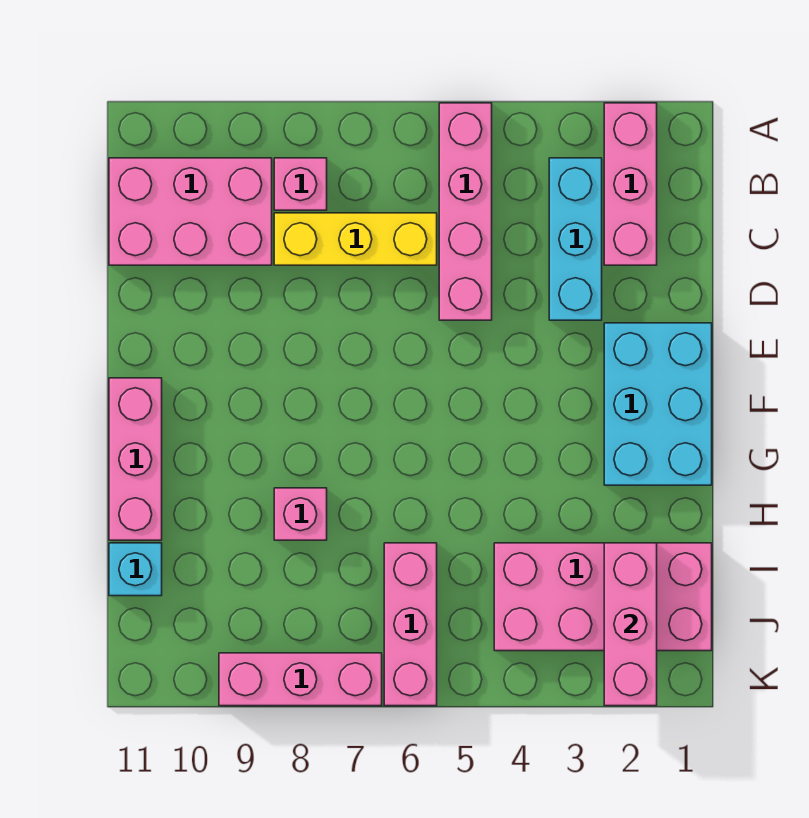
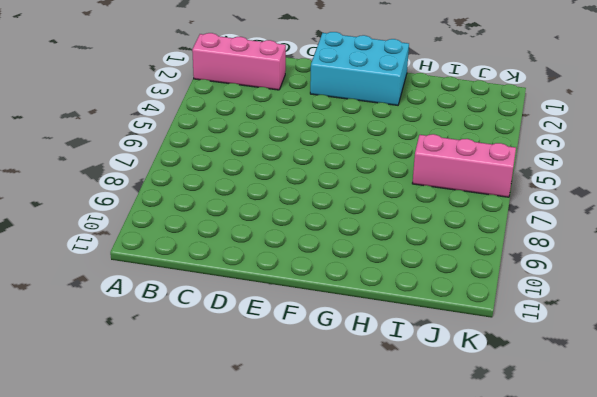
none -> pink brick A5:D5 level 1
none -> cyan brick B3:D3 level 1
none -> pink brick B8 level 1

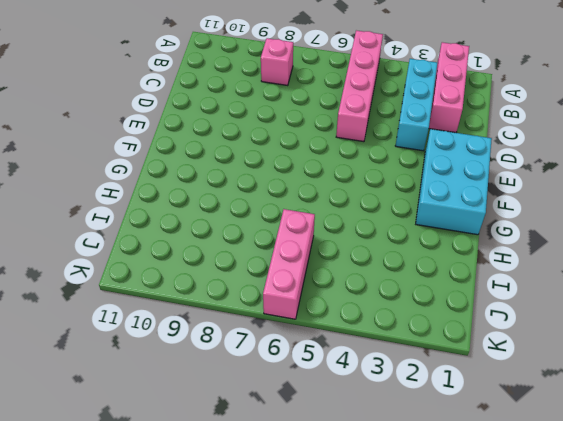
none -> pink brick B9:C11 level 1
none -> yellow brick C6:C8 level 1
none -> pink brick F11:H11 level 1

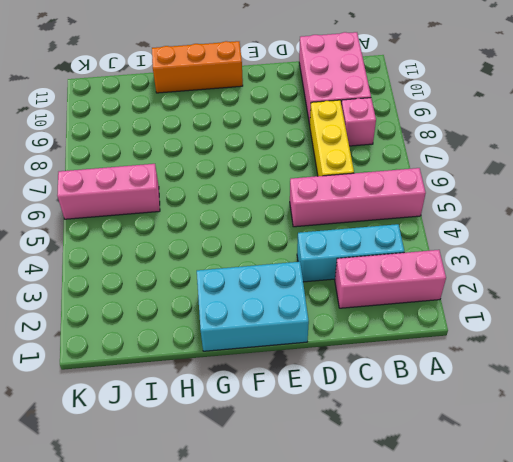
orange brick F11:H11 level 1 -> pink brick F11:H11 level 1
none -> pink brick H8 level 1
none -> pink brick I1:J4 level 1
none -> cyan brick I11 level 1

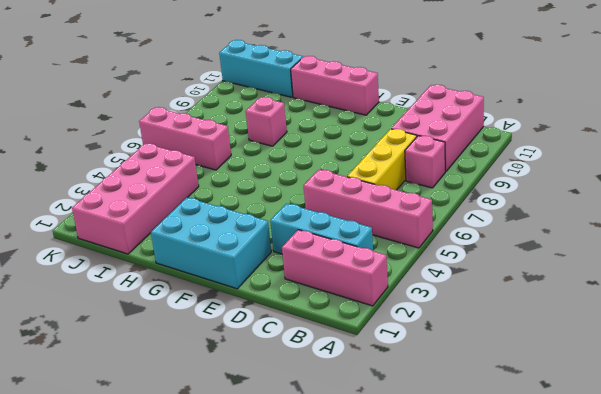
cyan brick I11:K11 level 1 -> cyan brick I11 level 1
none -> pink brick K7:K9 level 1
none -> pink brick I2:K2 level 2

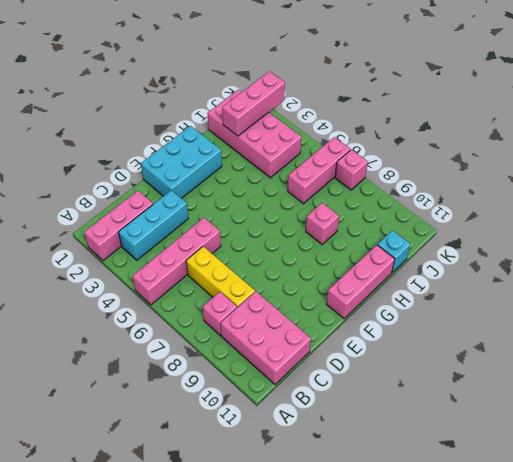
pink brick K7 level 1 -> pink brick K7:K9 level 1

